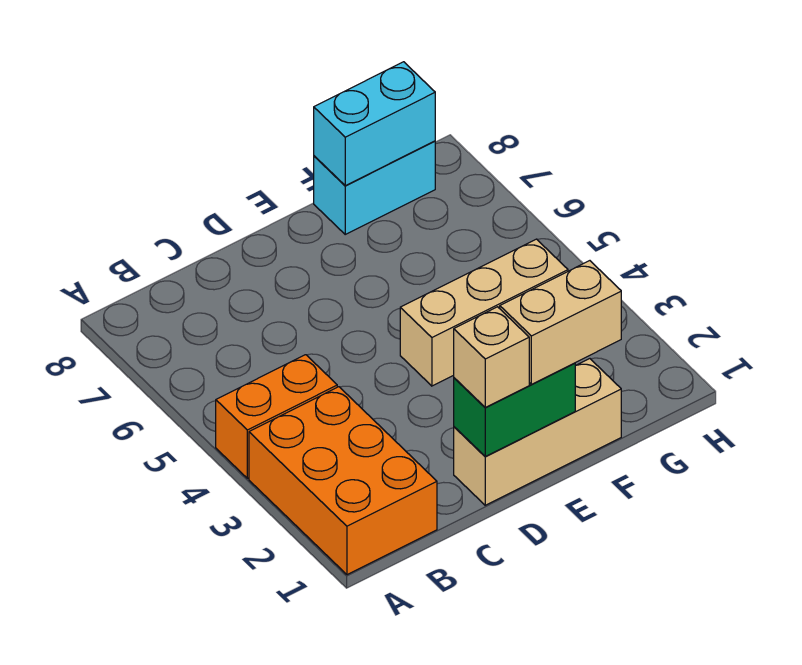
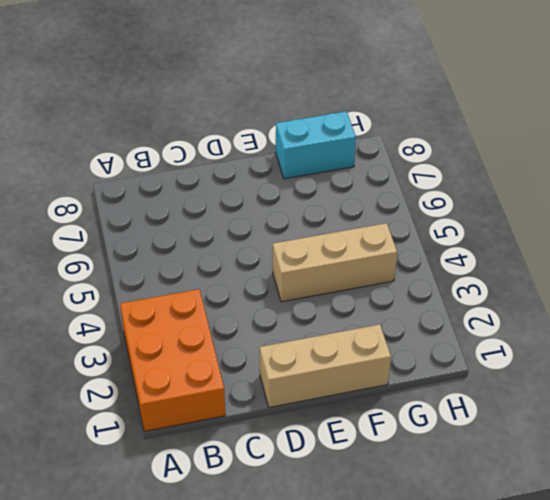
none -> orange brick A4:B4 level 1
none -> green brick D1:E1 level 2

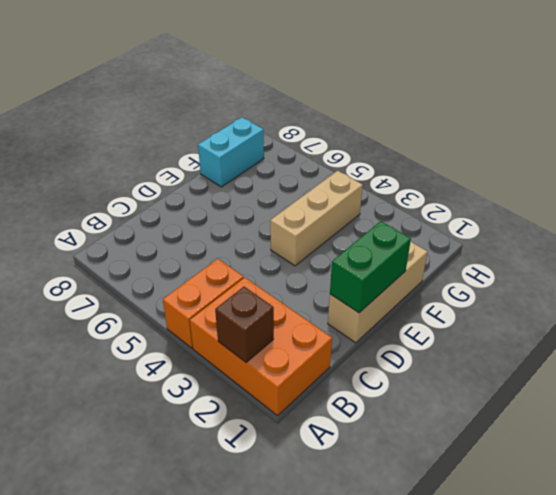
brown brick A2 level 2 -> none
none -> cyan brick F8:G8 level 2
none -> tan brick D1 level 3

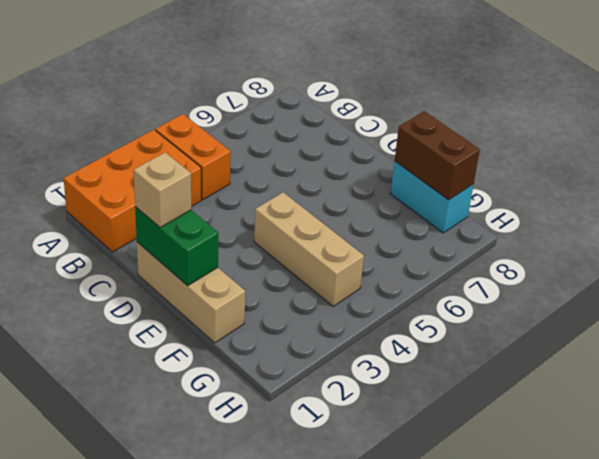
brown brick F8:G8 level 2 -> cyan brick F8:G8 level 2
none -> tan brick E1:F1 level 3

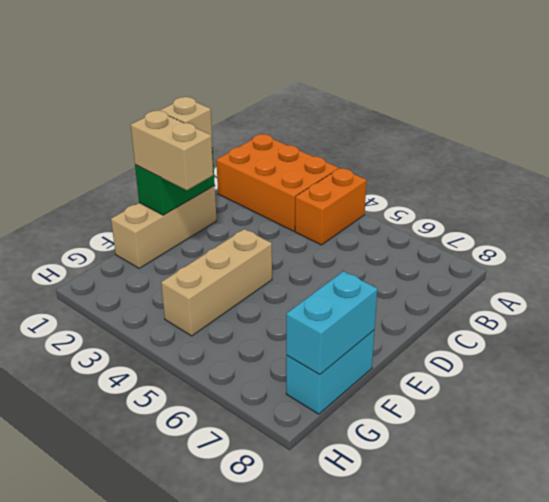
tan brick E1:E2 level 3 -> tan brick E1:F1 level 3

